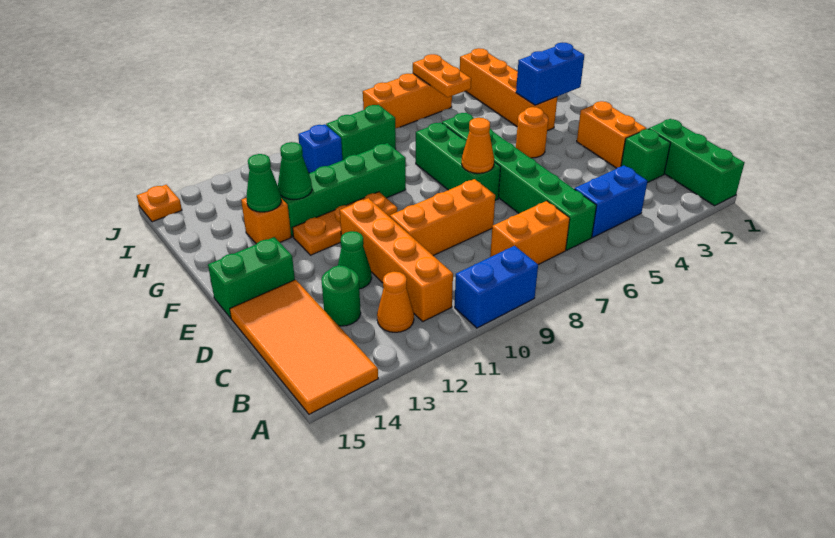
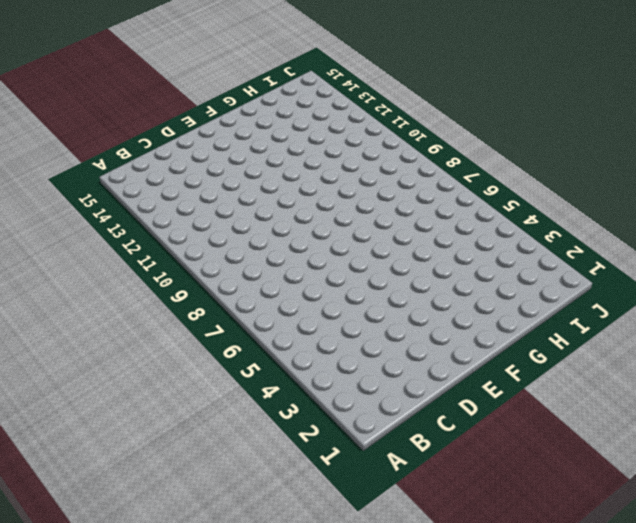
none -> green brick A1:C1 level 1
none -> blue brick A9:A10 level 1
none -> orange tile A14:D15 level 1

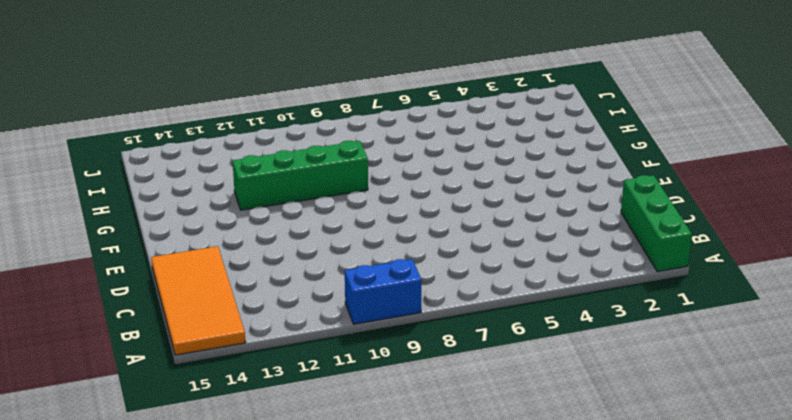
none -> blue brick B4:B5 level 1
none -> green brick B6:G6 level 1
none -> orange brick B7:B8 level 1

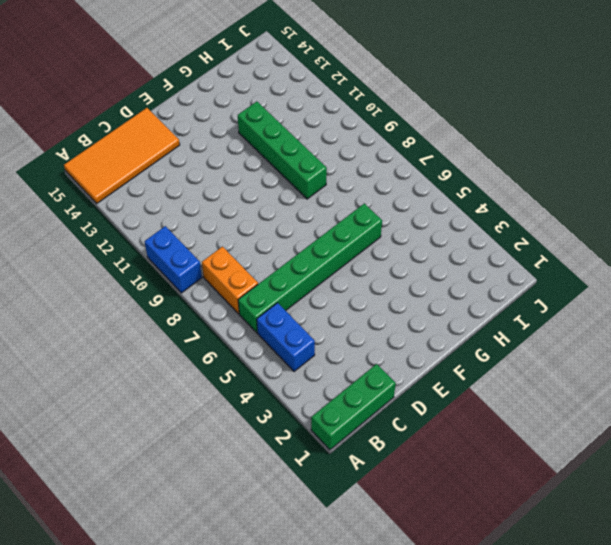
none -> orange brick B11:E11 level 1
none -> orange cone B12 level 1
none -> green brick C2 level 1

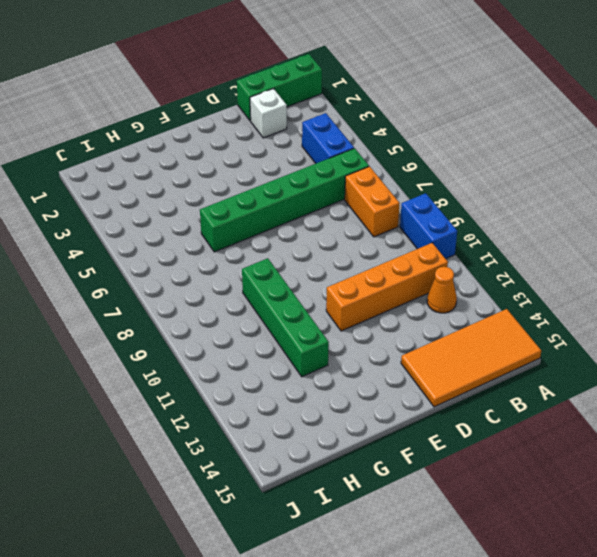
white brick C2 level 1 -> green brick C2 level 1
none -> green round brick C13 level 1
none -> orange brick D2:E2 level 1
none -> orange brick D8:D10 level 1

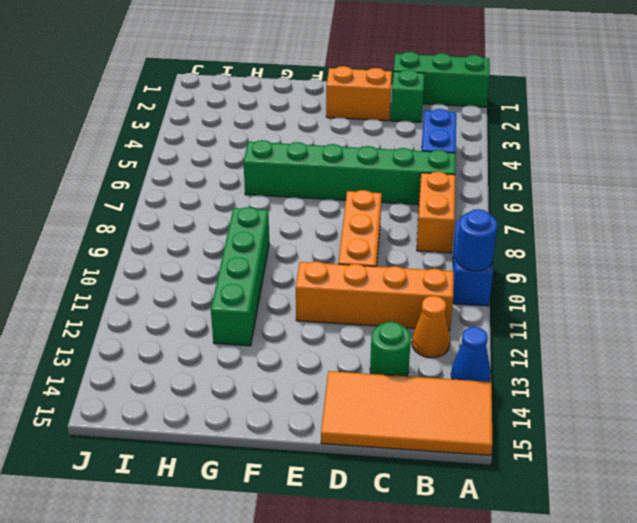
blue round brick A10 level 2 -> none
blue cone A13 level 1 -> none
none -> green cone D12 level 1
none -> green brick E7:G7 level 1
none -> green brick E14:E15 level 1

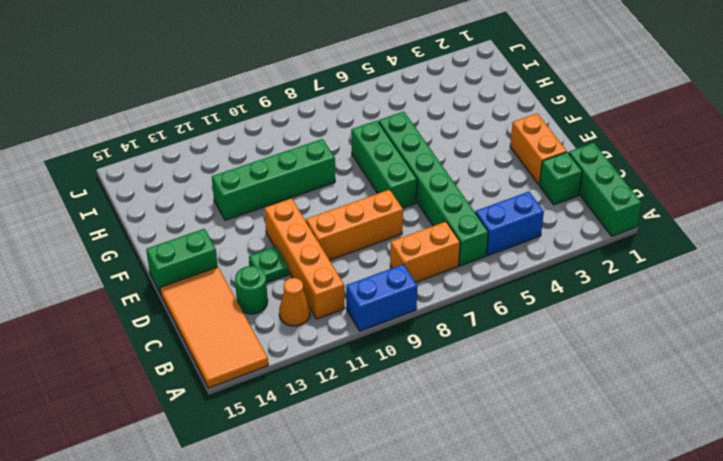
green plate D12 level 1 -> green cone D12 level 1
none -> orange round brick F4 level 1
none -> orange plate F10:F12 level 1
none -> orange brick G3:J3 level 1

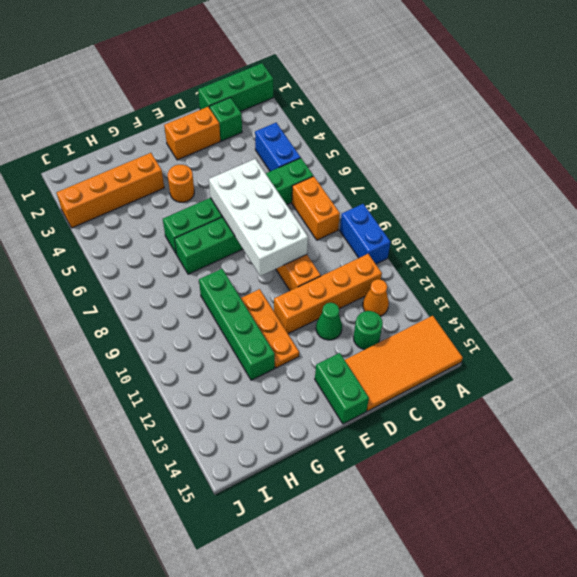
white brick D6:E9 level 2 -> orange cone E7 level 2
none -> orange brick G13 level 1
none -> green brick I8:I9 level 1
none -> blue brick I10 level 1

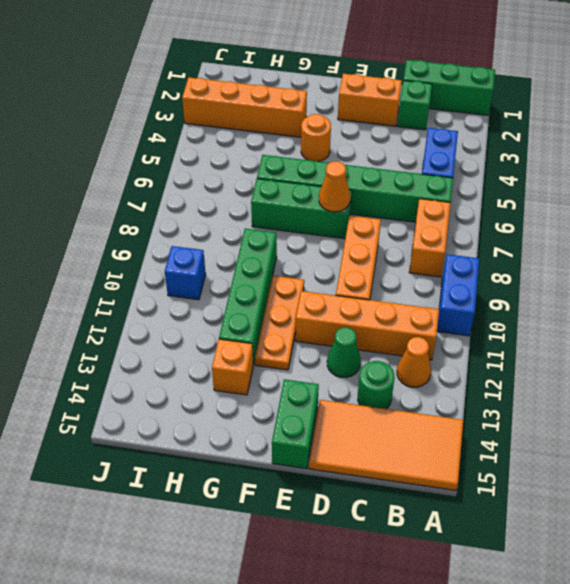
none -> green brick I8:I9 level 1
none -> orange brick J5:J7 level 1
none -> orange plate J15 level 1

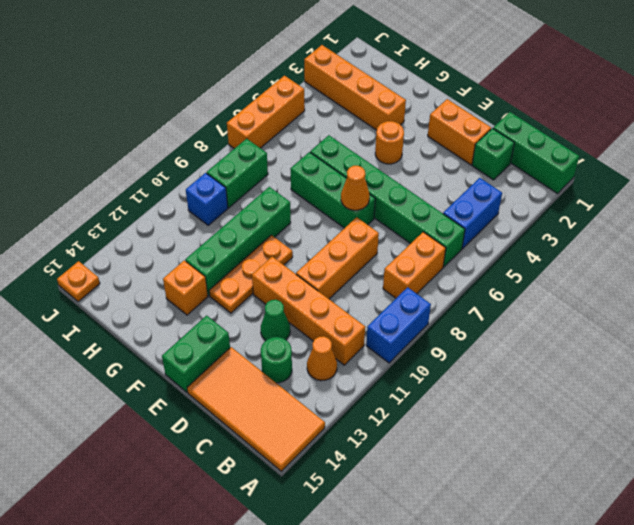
none -> blue brick G2:G3 level 2
none -> green cone G12 level 2
none -> green cone G13 level 2

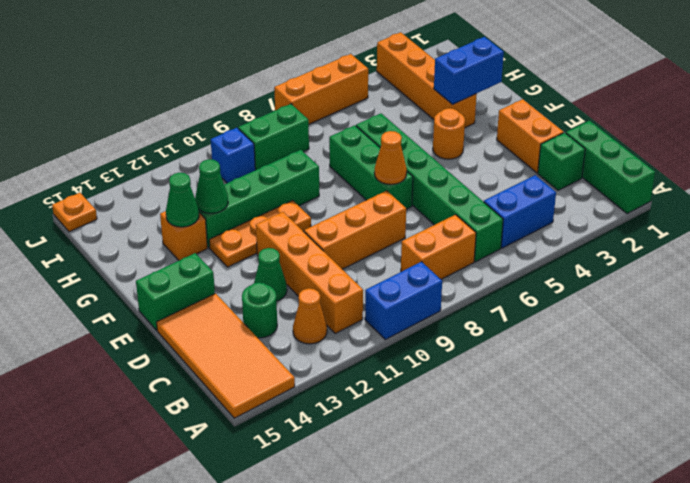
none -> orange plate I5:J5 level 2

